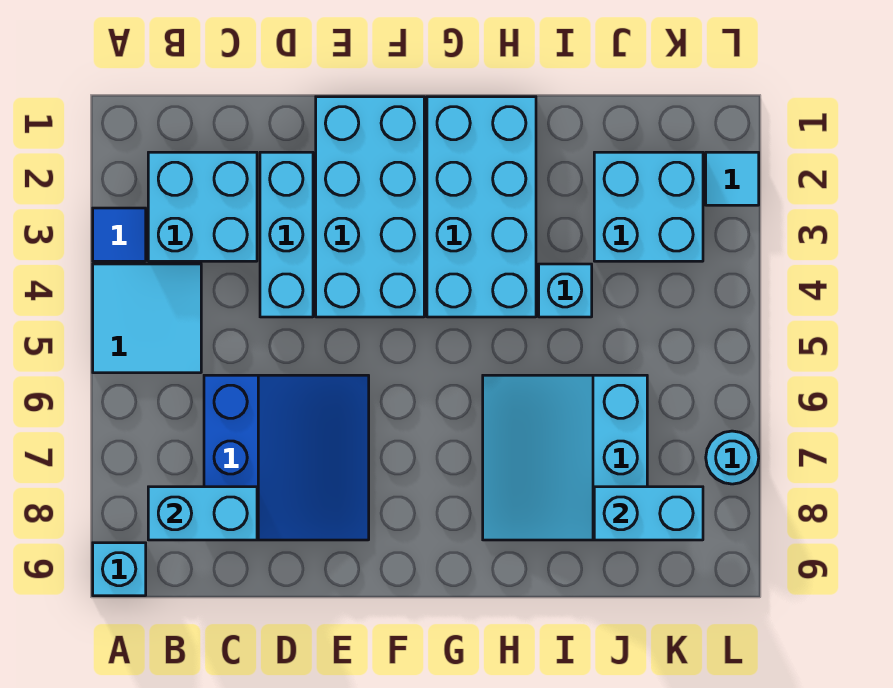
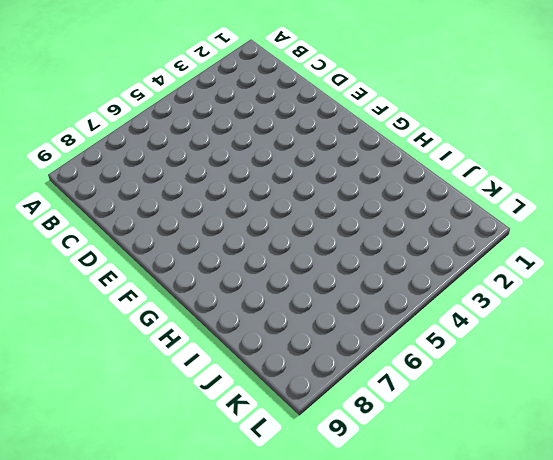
none -> blue tile A3 level 1
none -> cyan tile A4:B5 level 1
none -> cyan brick A9 level 1

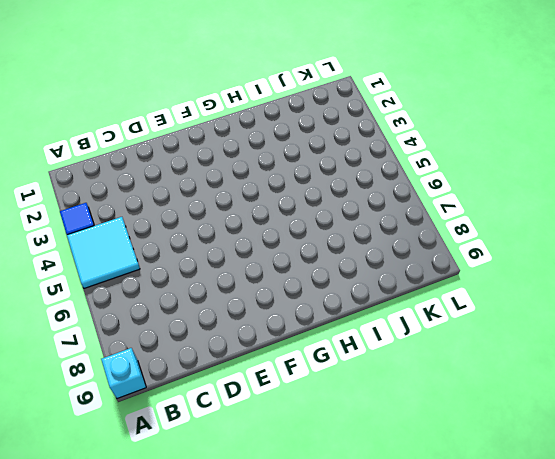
none -> cyan brick B2:C3 level 1
none -> blue slope C6:E8 level 1 top C
none -> cyan brick D2:D4 level 1

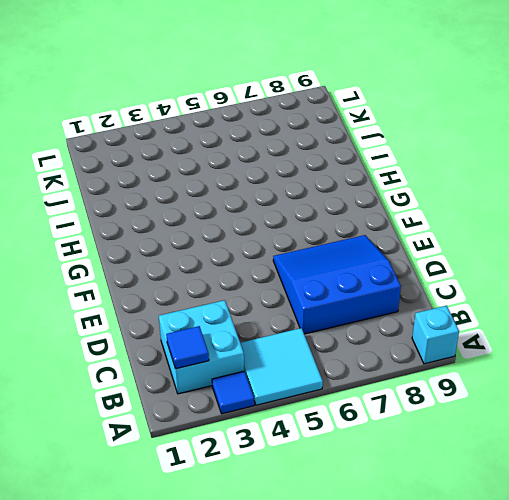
blue tile B2 level 2 -> none
none -> cyan brick D2:D4 level 1
none -> cyan brick E1:F4 level 1
none -> cyan brick G1:H4 level 1

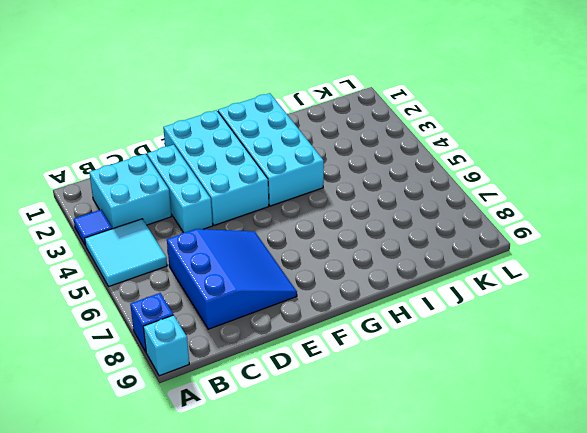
blue brick A8 level 1 -> none
none -> cyan slope H6:J8 level 1 top J
none -> cyan brick I4 level 1
none -> cyan brick J2:K3 level 1

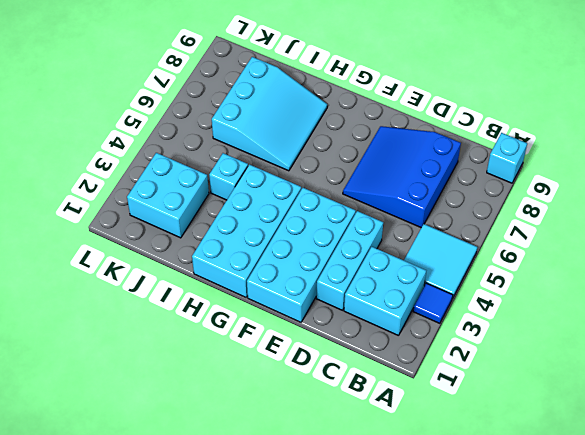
none -> cyan tile L2 level 1
none -> cyan round brick L7 level 1
none -> cyan brick B8:C8 level 2

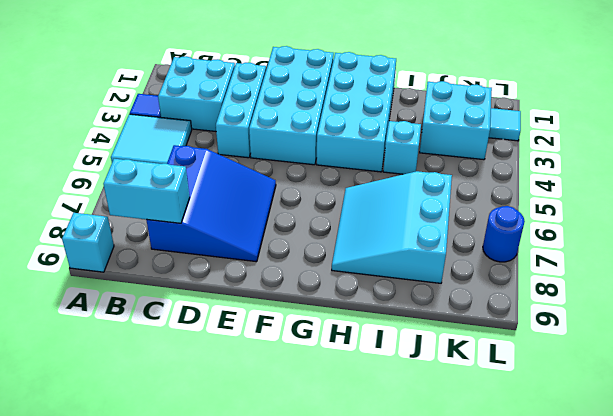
blue round brick L7 level 1 -> cyan round brick L7 level 1
none -> cyan brick J8:K8 level 2

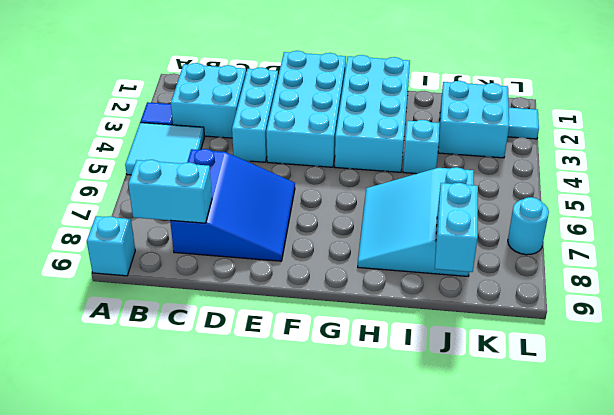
cyan brick J8:J9 level 2 -> cyan brick J8:K8 level 2

